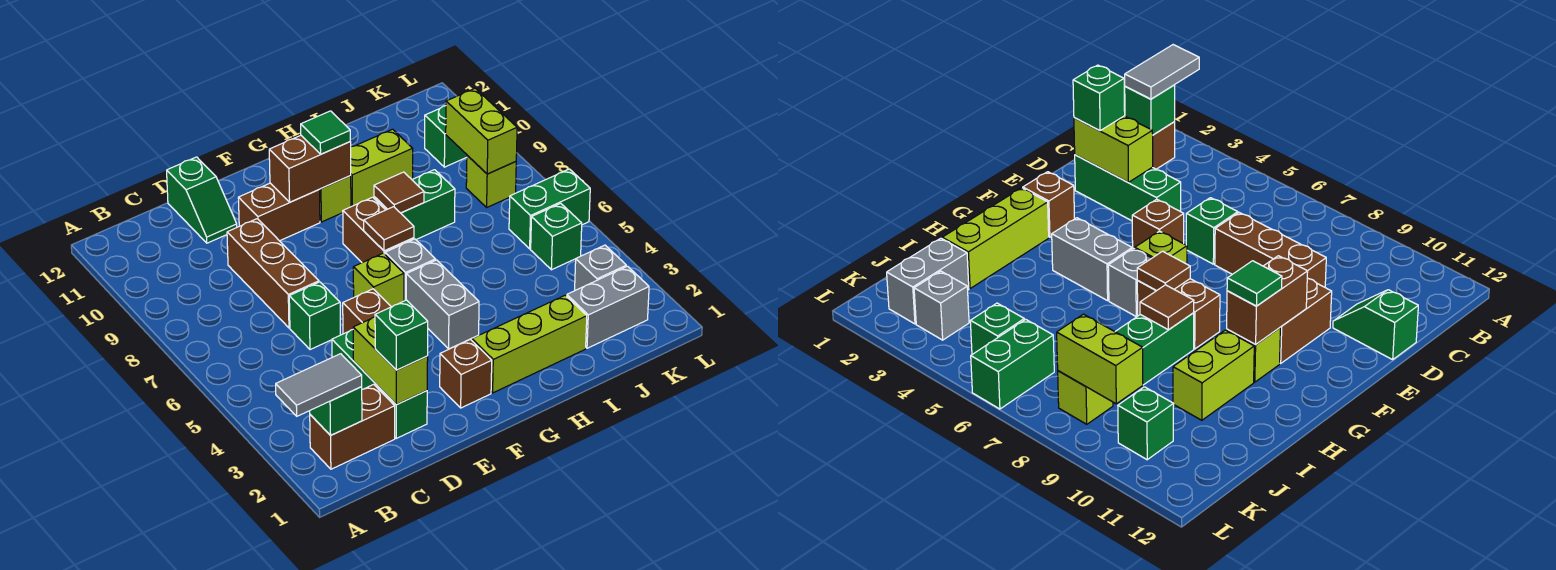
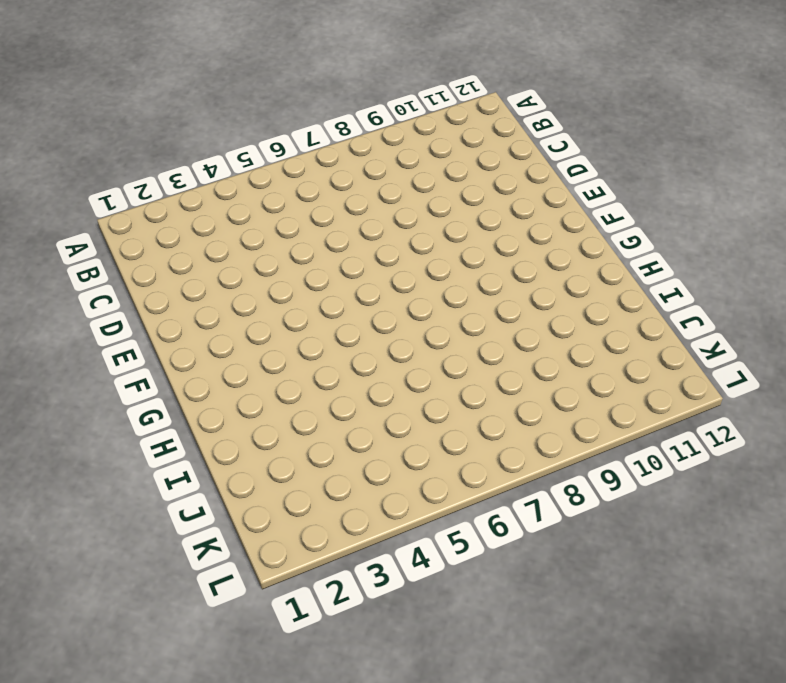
none -> brown brick B2:C2 level 1
none -> green brick D2:D4 level 1
none -> green brick D6 level 1
none -> brown brick D7:D9 level 1

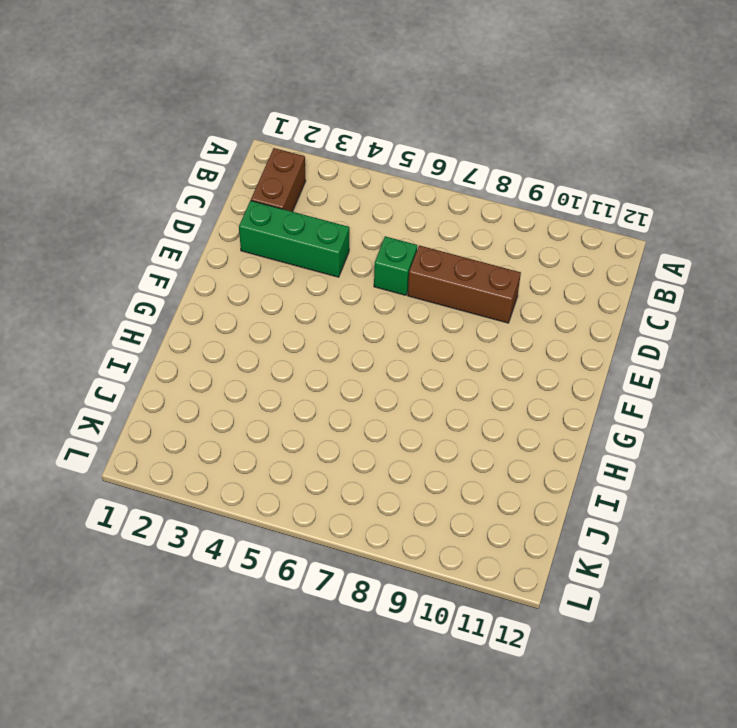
none -> green slope D11:D12 level 1 top 12
none -> brown brick E5 level 1
none -> brown brick E10:F10 level 1
none -> brown brick F2 level 1

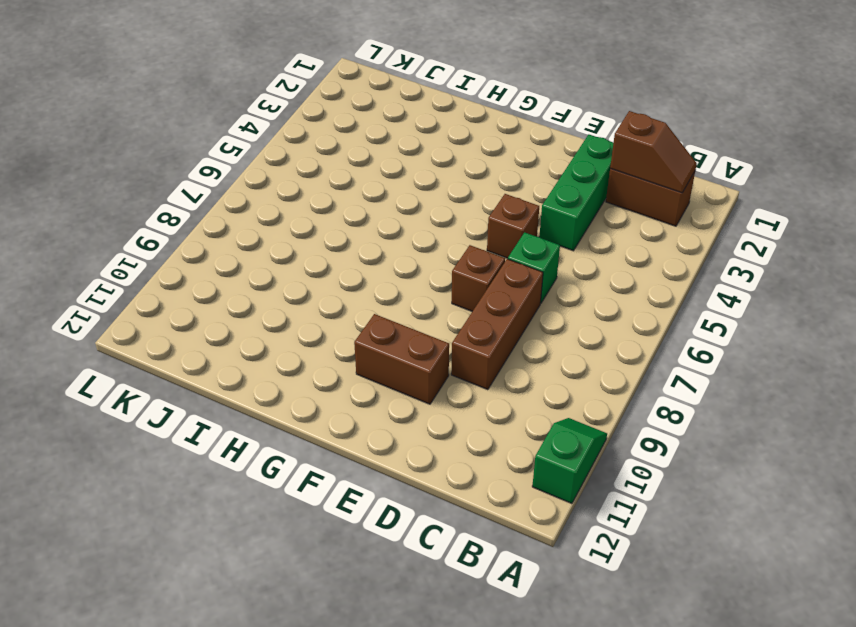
green slope A10:A11 level 1 top 11 -> green slope D11:D12 level 1 top 12
brown slope B2:C2 level 2 top C -> green brick B2 level 2
brown brick E7 level 1 -> brown brick F2 level 1
none -> lime brick F6 level 1
none -> lime brick G2:I2 level 1
none -> grey brick G4:G5 level 1
none -> grey brick G6 level 1

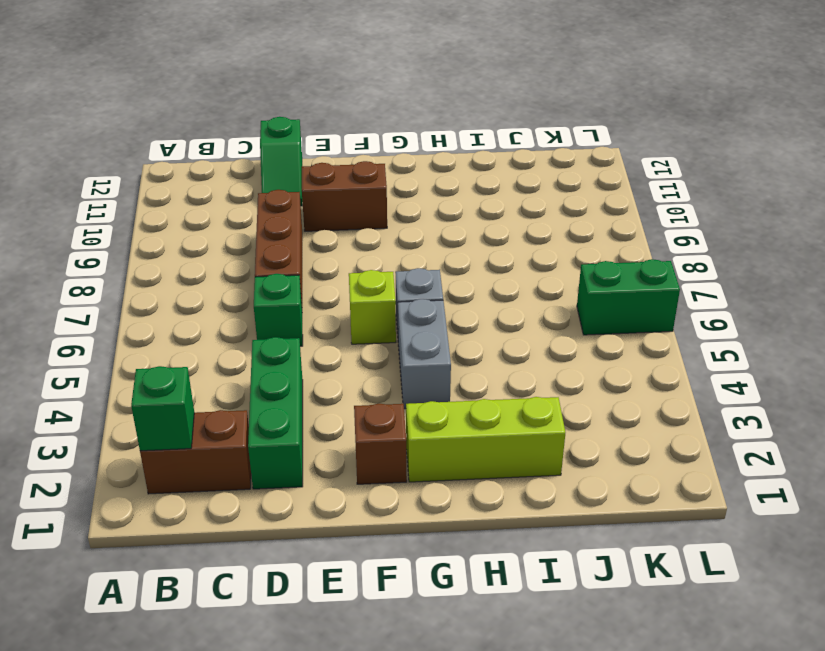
none -> brown brick E5 level 1
none -> brown brick G7:G8 level 1
none -> lime brick G10 level 1
none -> green brick H8:I8 level 1

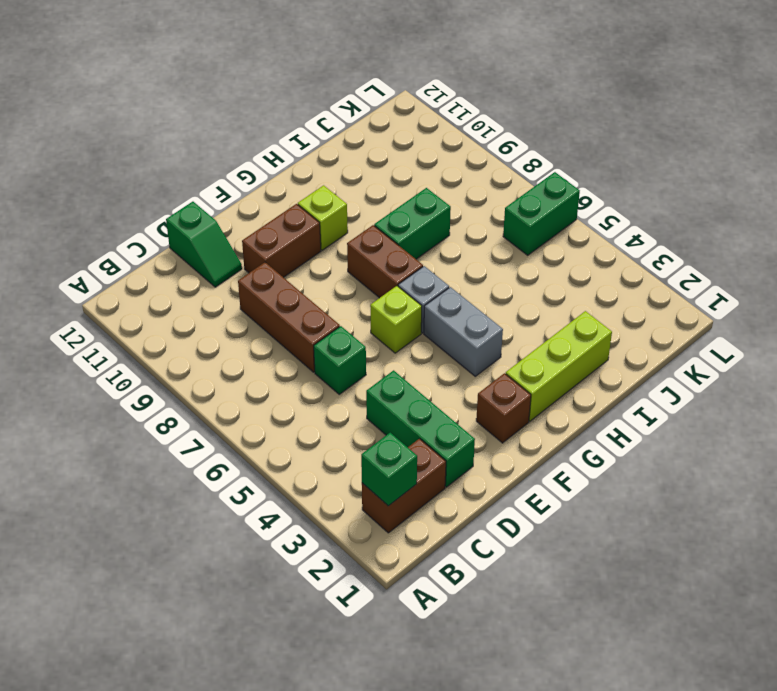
none -> brown brick E5 level 1
none -> lime brick H10:I10 level 1
none -> grey brick J2:K2 level 1
none -> grey brick K3 level 1

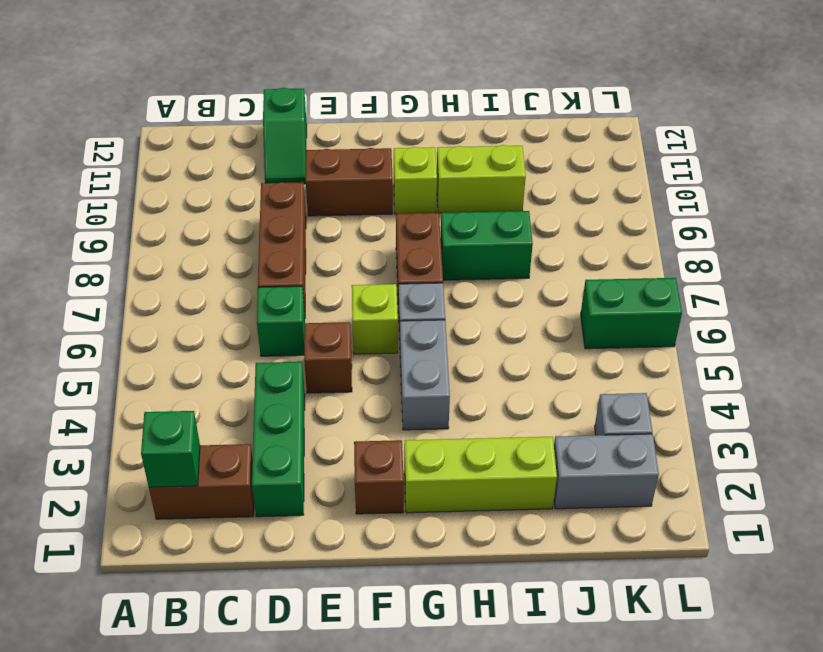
none -> green brick K5 level 1
none -> lime brick K8 level 1
none -> green brick K10 level 1
none -> lime brick D2:D3 level 2

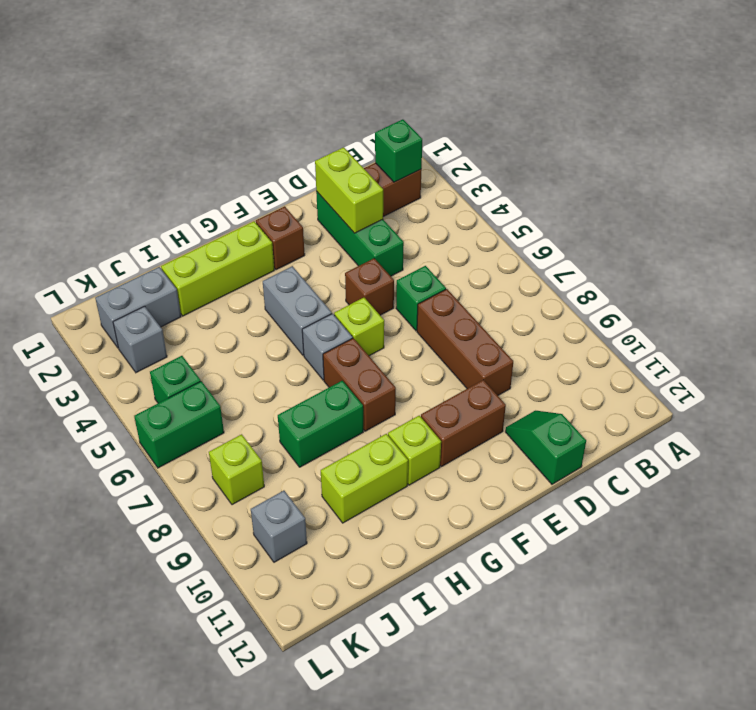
grey brick K10 level 1 -> green brick K10 level 1
none -> brown brick F10:G10 level 2
none -> brown tile G7 level 2
none -> brown tile H8 level 2
none -> lime brick K8:K9 level 2

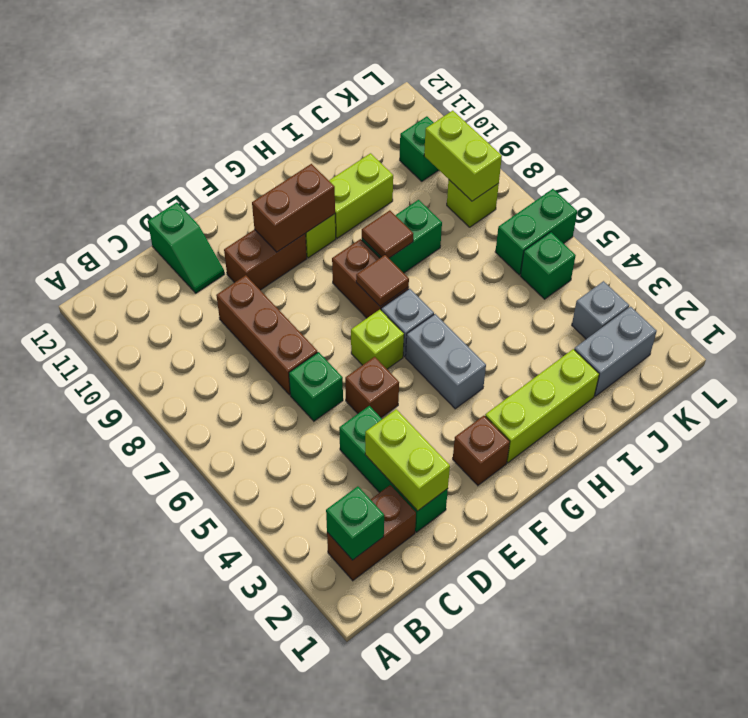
none -> grey tile A2:B2 level 3
none -> green brick D2 level 3
none -> green tile G10 level 3

